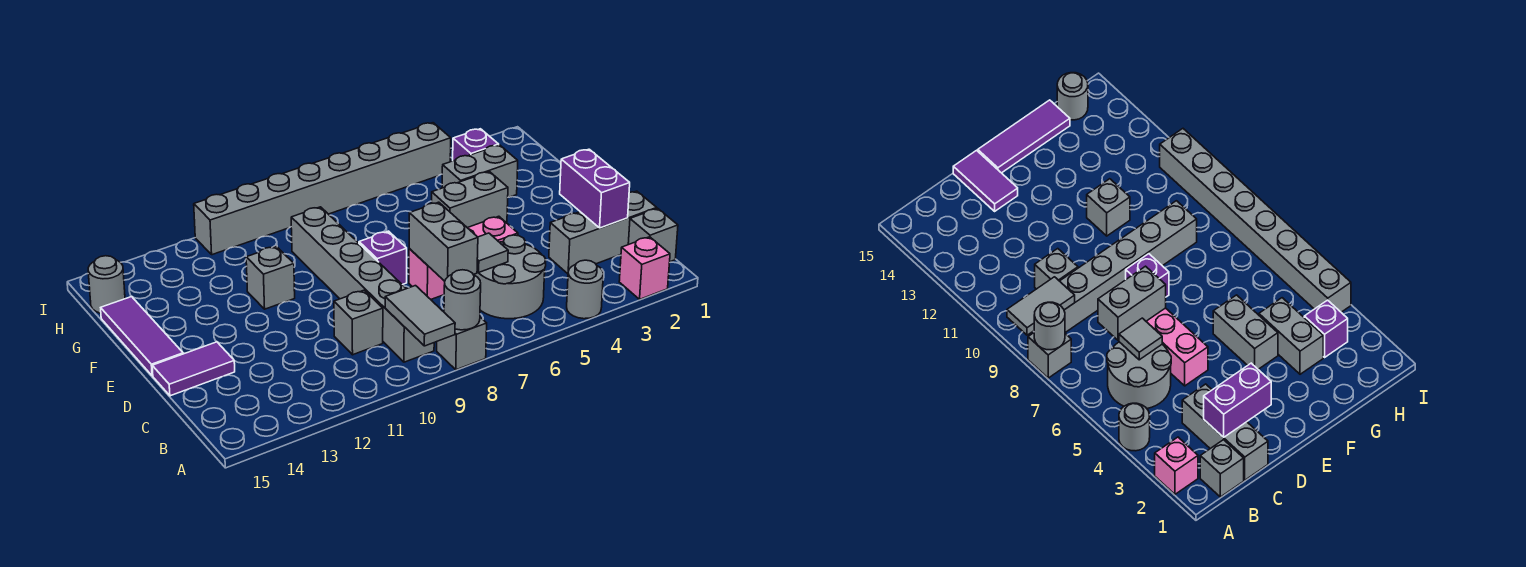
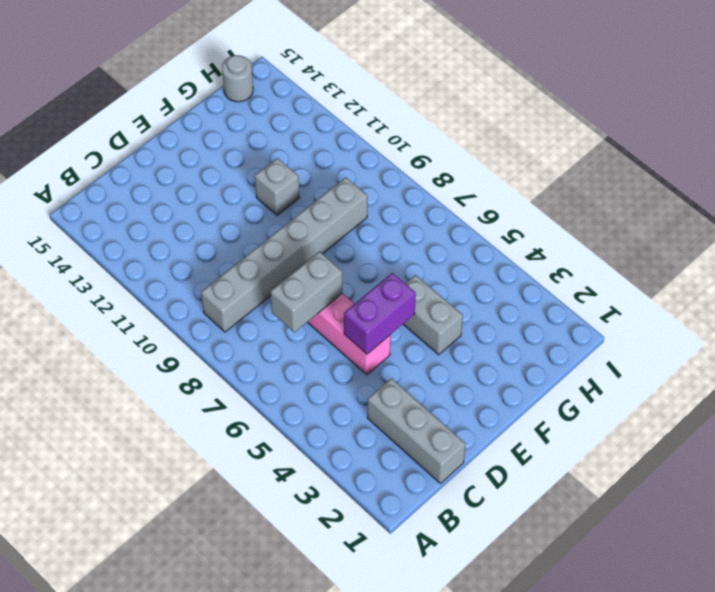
purple brick D5:E5 level 2 -> purple brick C2:D2 level 2
none -> pink brick A2 level 1
none -> grey round brick A4 level 1
none -> grey brick A8 level 1

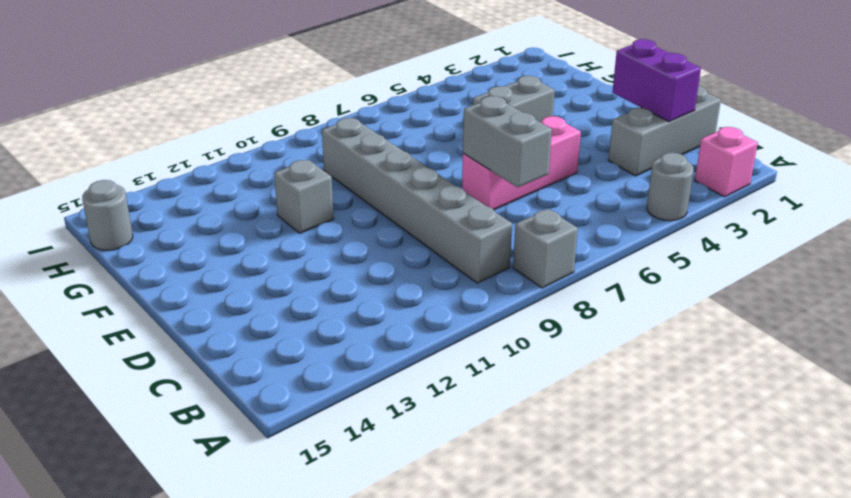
none -> grey brick B1 level 1
none -> grey round brick B5:C6 level 1
none -> grey brick C10 level 1

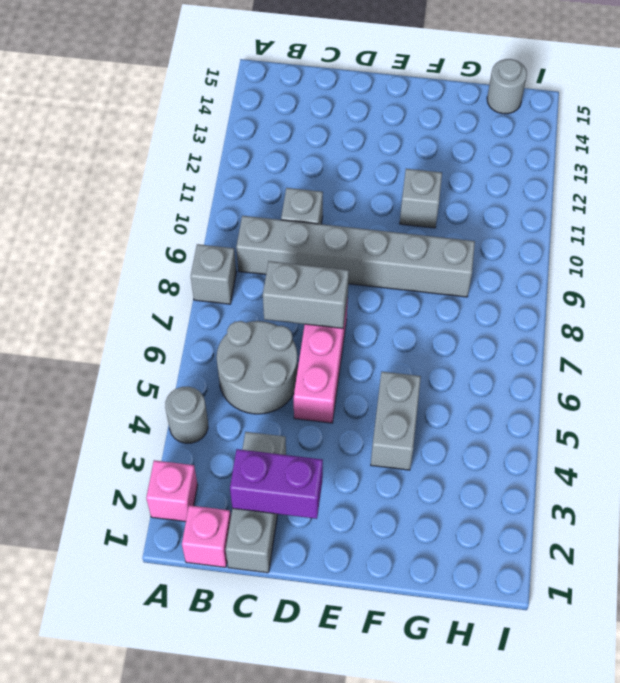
pink brick B1 level 1 -> grey brick B1 level 1
none -> purple tile D14:D15 level 1
none -> purple brick E8 level 1
none -> purple tile E15:G15 level 1

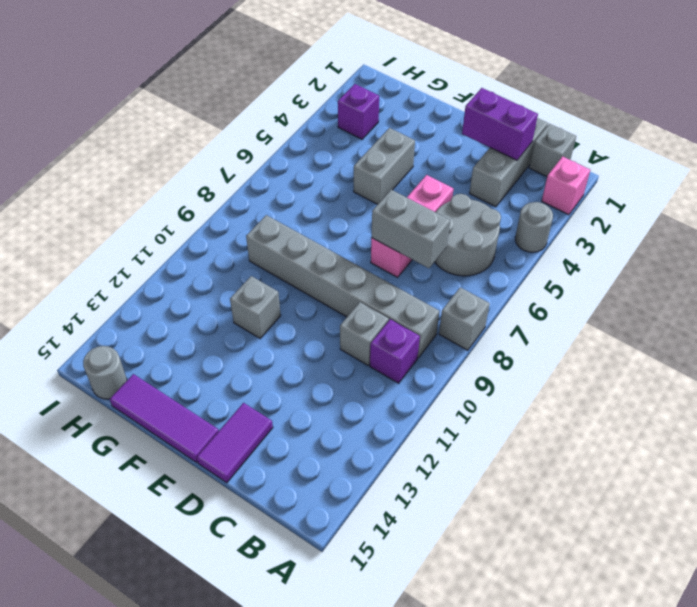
purple brick B10 level 1 -> purple brick E8 level 1
none -> grey brick G3:G4 level 1
none -> grey brick I4:I11 level 1
none -> grey round brick A8 level 2

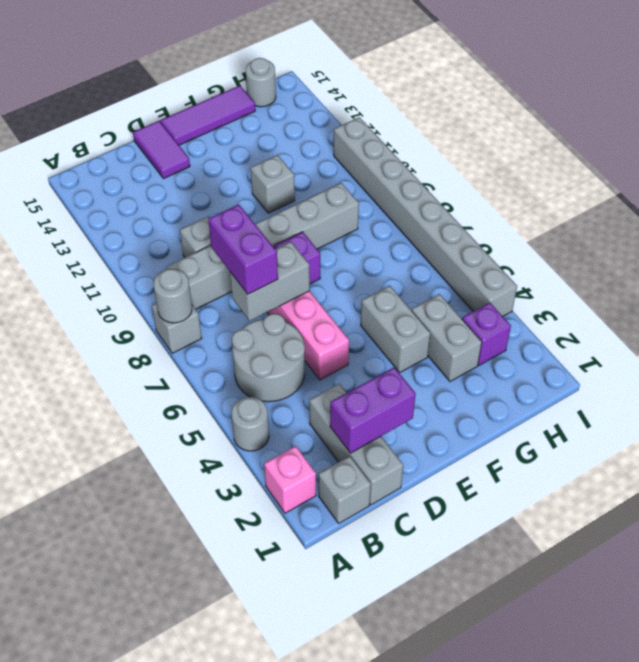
purple brick C7:C8 level 3 -> none
none -> grey tile A9:B9 level 2
none -> grey tile C6 level 2

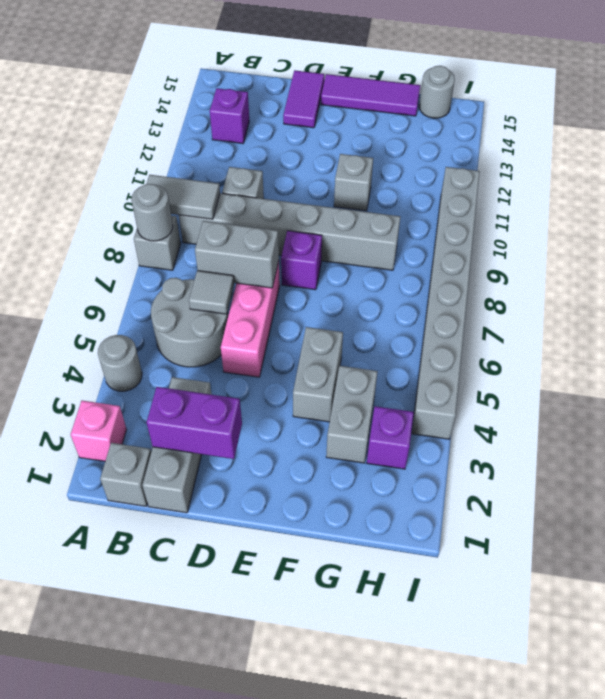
purple brick B13 level 1 -> none

